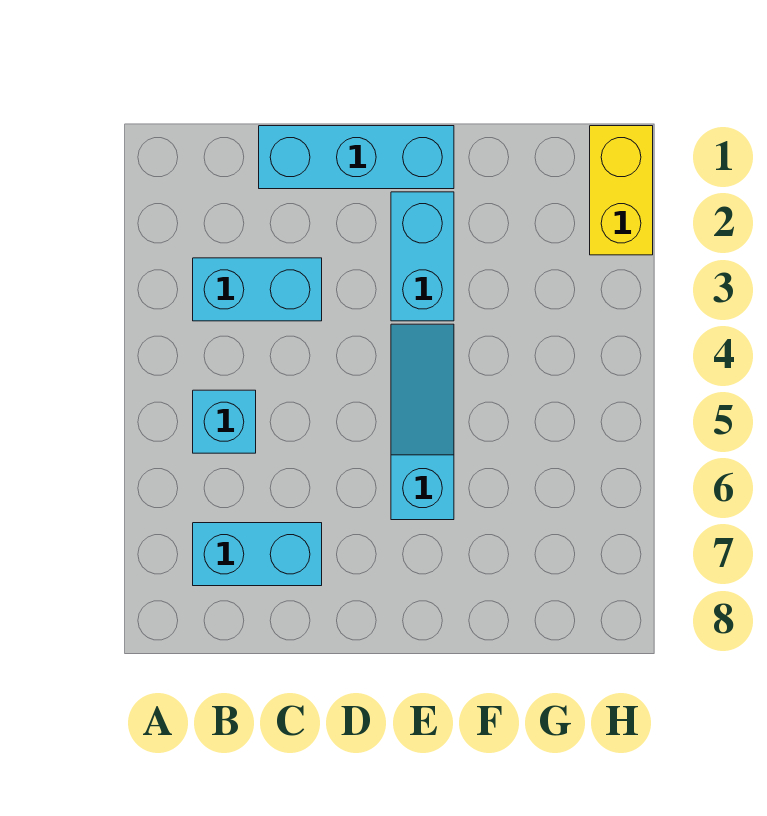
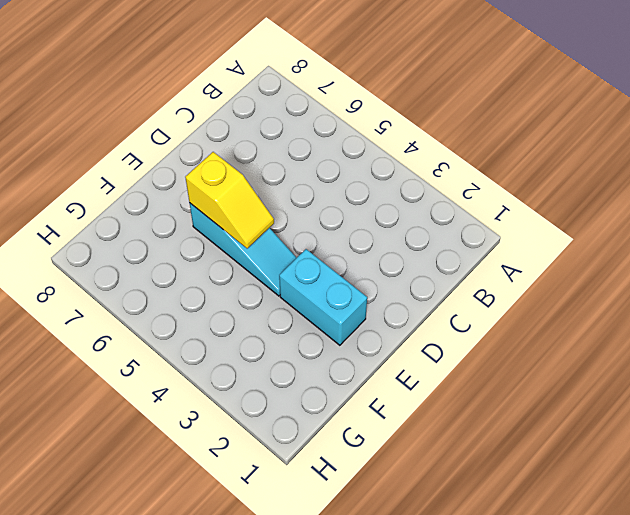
yellow slope E5:E6 level 2 top 6 -> none
none -> cyan brick B3:C3 level 1
none -> cyan brick B5 level 1

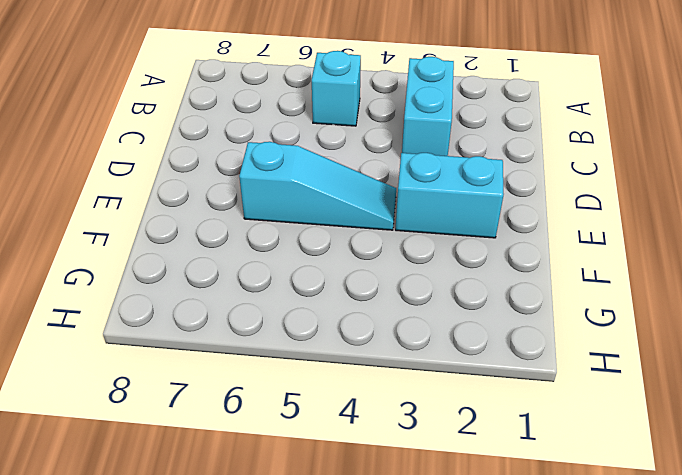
none -> cyan brick B7:C7 level 1
none -> cyan brick C1:E1 level 1

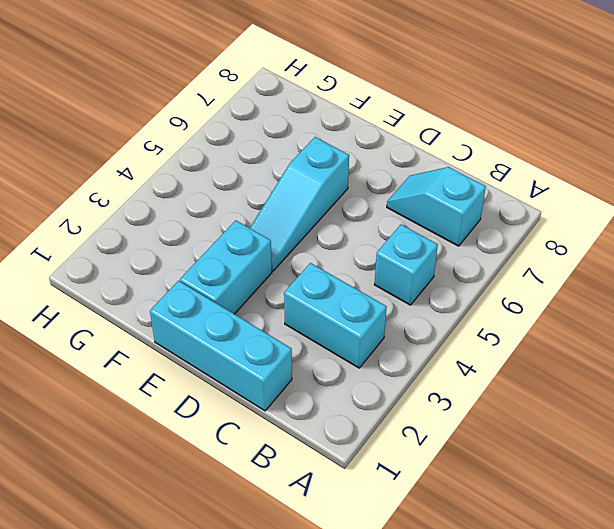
cyan slope B7:C7 level 1 top B -> cyan brick B7:C7 level 1
none -> yellow brick H1:H2 level 1

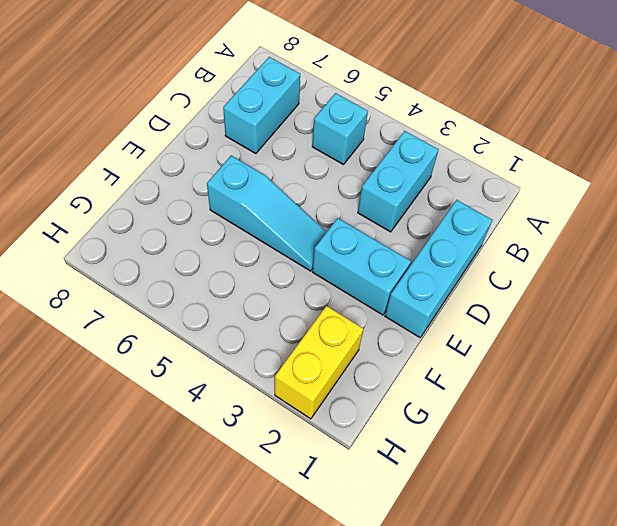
yellow brick G2:H2 level 1 -> yellow brick H1:H2 level 1

